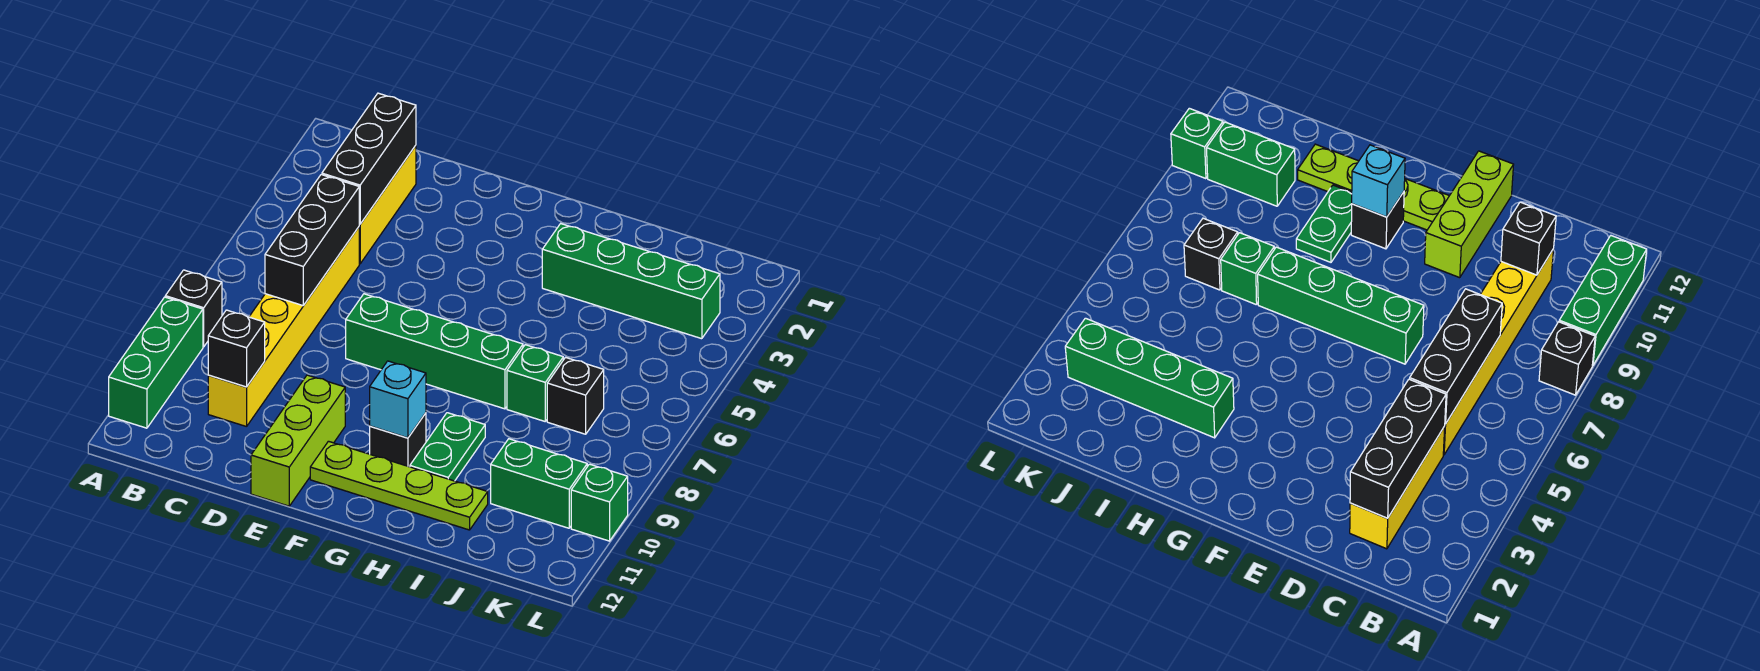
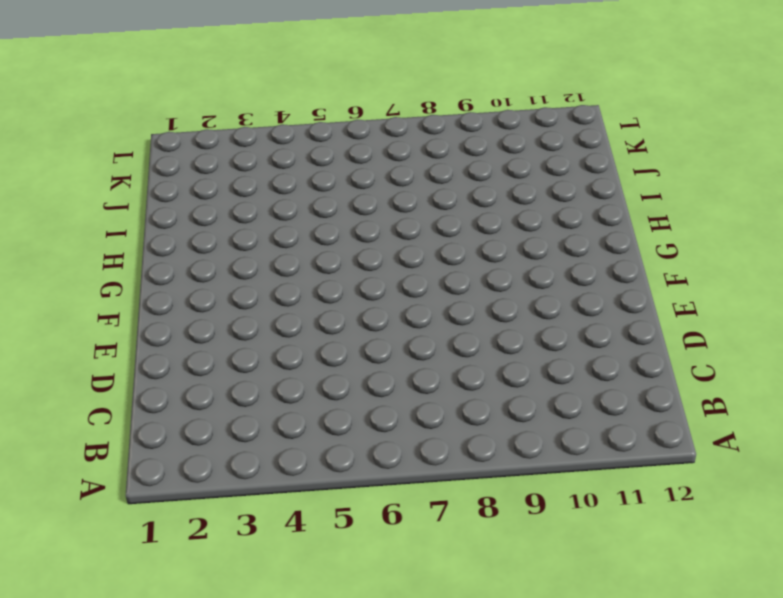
none -> black brick A8 level 1
none -> green brick A9:A11 level 1
none -> yellow brick C2:C4 level 1

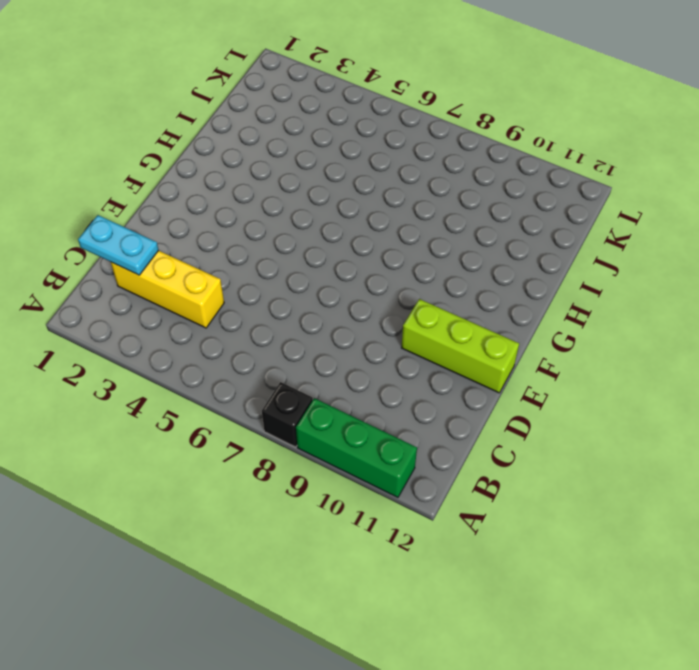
cyan plate C1:C2 level 2 -> black brick C2:C4 level 2
none -> yellow brick C5:C10 level 1
none -> green brick E7:H7 level 1
none -> lime plate F11:I11 level 1

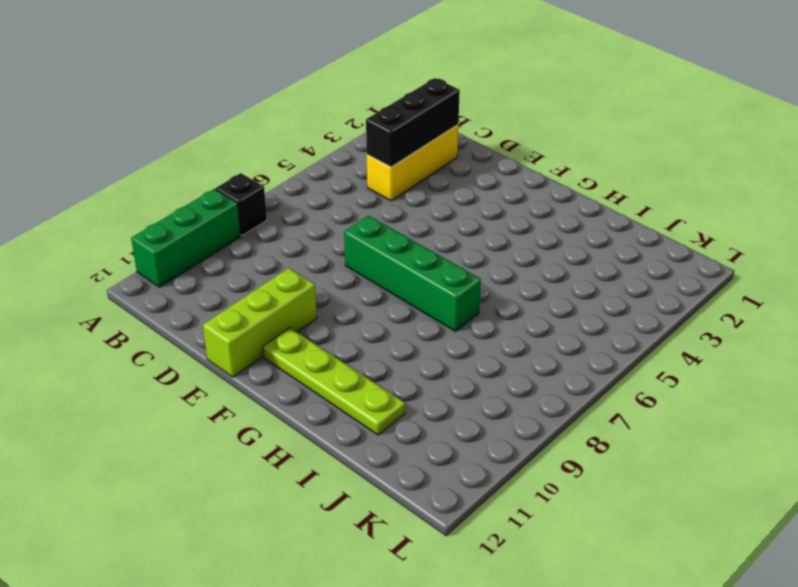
none -> yellow brick C5:C10 level 1
none -> black brick G10 level 1
none -> green brick H3:K3 level 1

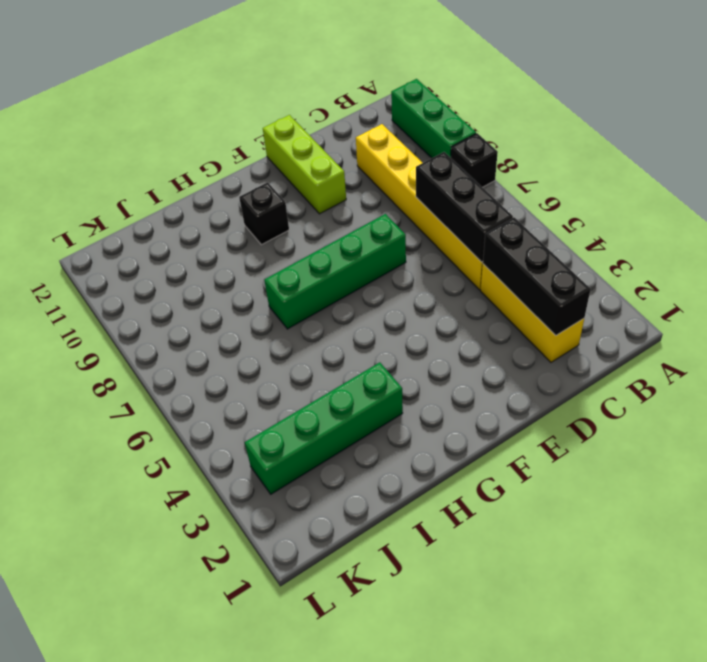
none -> lime plate F11:I11 level 1
none -> green plate H9:H10 level 1
none -> green brick I7 level 1

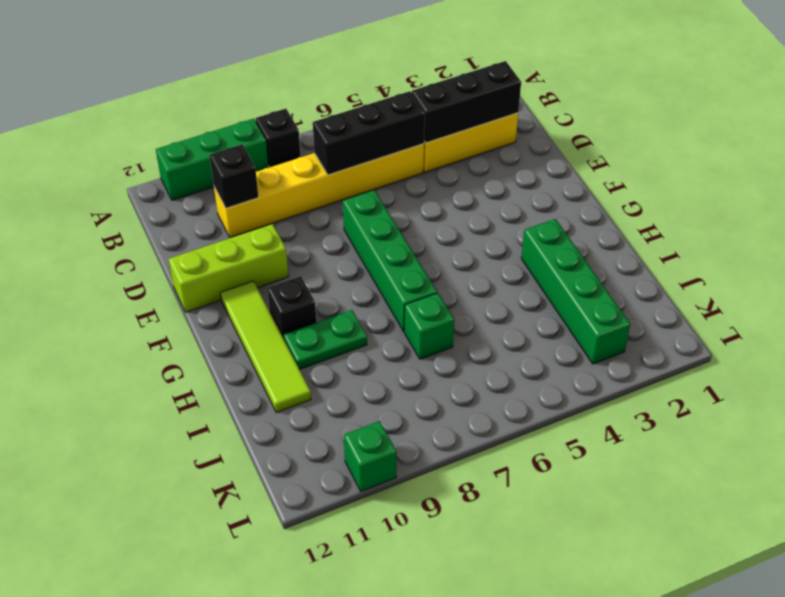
lime tile F11:I11 level 1 -> lime plate F11:I11 level 1
none -> black brick J7 level 1
none -> green brick J10:K10 level 1
none -> cyan brick G10 level 2

